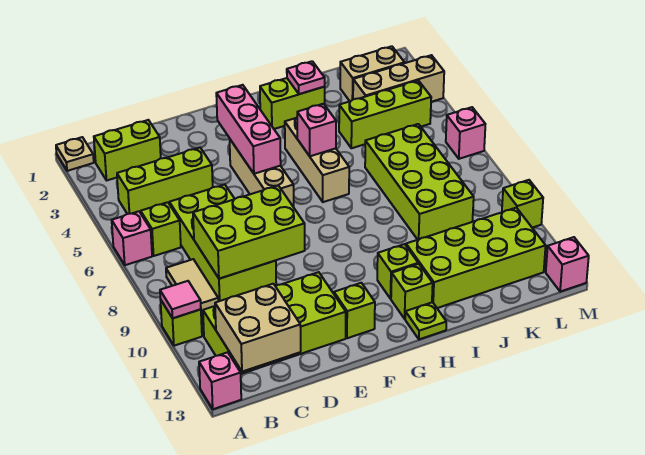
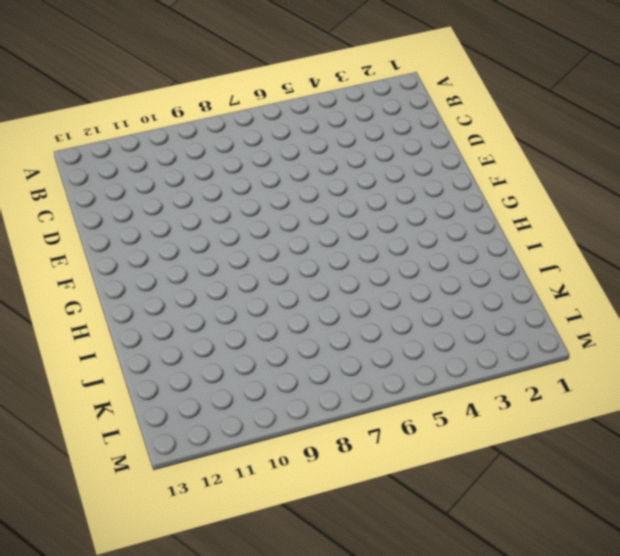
none -> tan plate A1 level 1
none -> pink brick A6 level 1
none -> lime brick A10 level 1
none -> pink brick A13 level 1

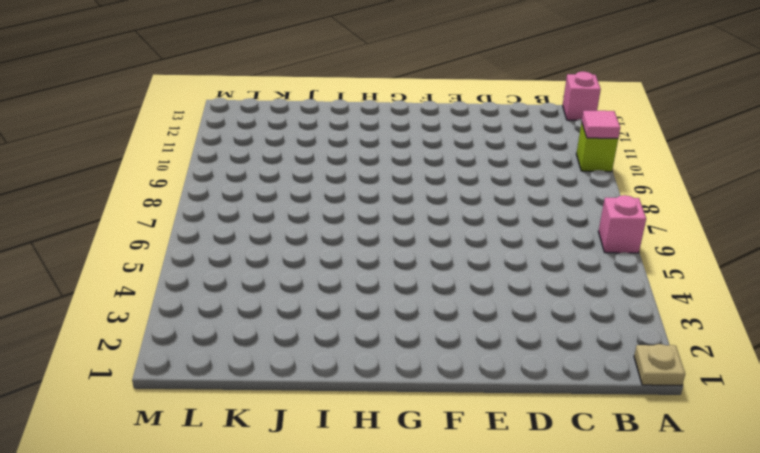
none -> lime brick B2:C2 level 1
none -> lime brick B4:D4 level 1
none -> lime brick B6 level 1
none -> tan tile B8:B9 level 1

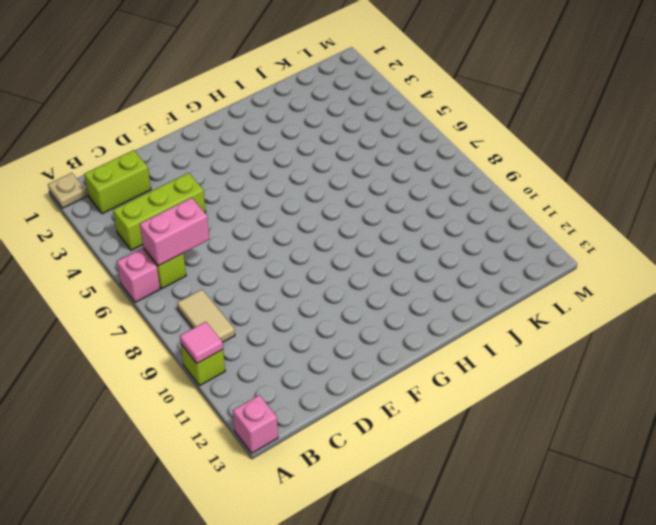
pink brick B6:C6 level 2 -> none
none -> lime brick B11:E12 level 1
none -> lime brick C6:D9 level 1
none -> tan brick F4:F6 level 1
none -> lime brick F12 level 1

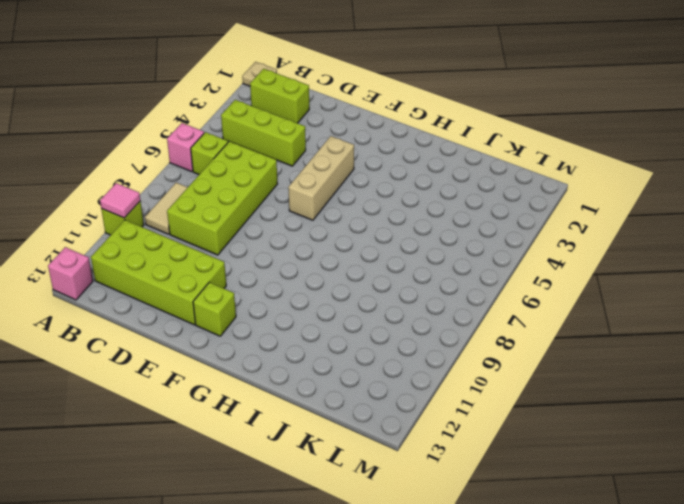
none -> lime brick H2:I2 level 1
none -> tan brick H4:H6 level 1
none -> lime brick H11 level 1
none -> lime brick H12 level 1

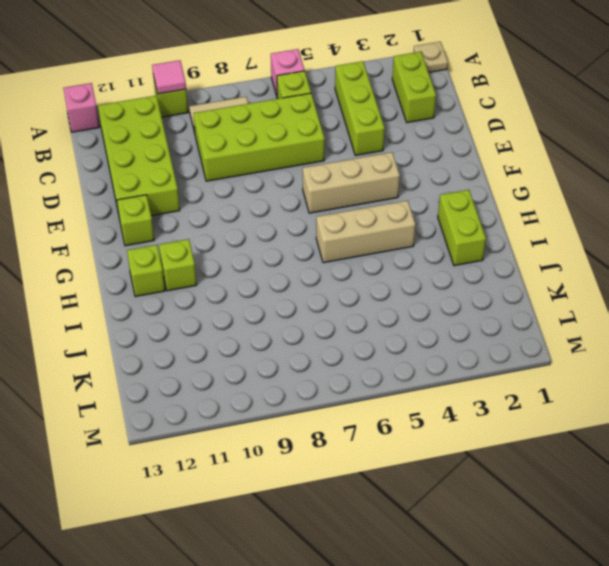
none -> lime plate H13 level 1
none -> lime brick I11:L12 level 1
none -> lime brick J4:L4 level 1
none -> lime brick J6:K9 level 1

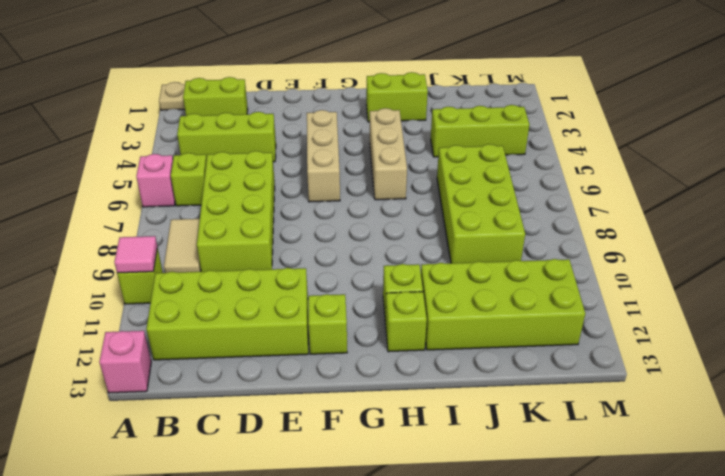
none -> lime plate H13 level 1
none -> tan brick K2:L2 level 1
none -> tan brick K3:M3 level 1
none -> pink brick M6 level 1

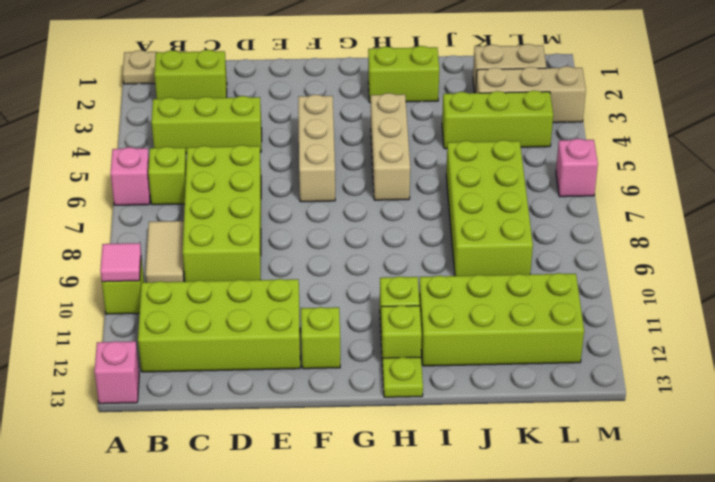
none -> lime brick M10 level 1
none -> pink brick M13 level 1
none -> tan brick B12:C13 level 2
none -> lime brick C8:E9 level 2

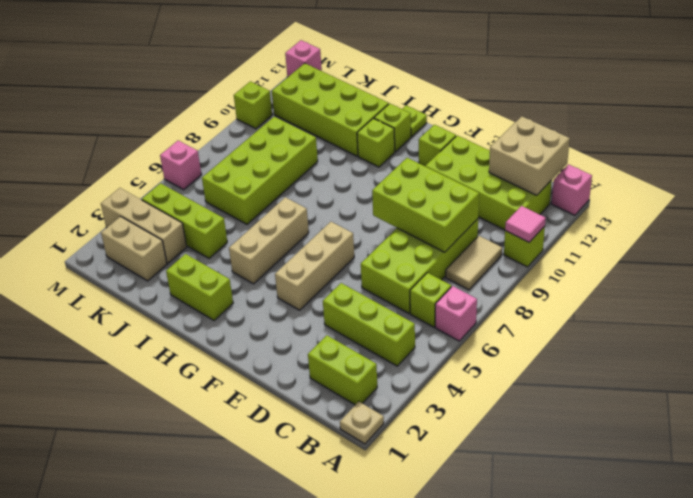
none -> pink brick F3:F5 level 2
none -> pink brick H5 level 2
none -> pink plate I2 level 2

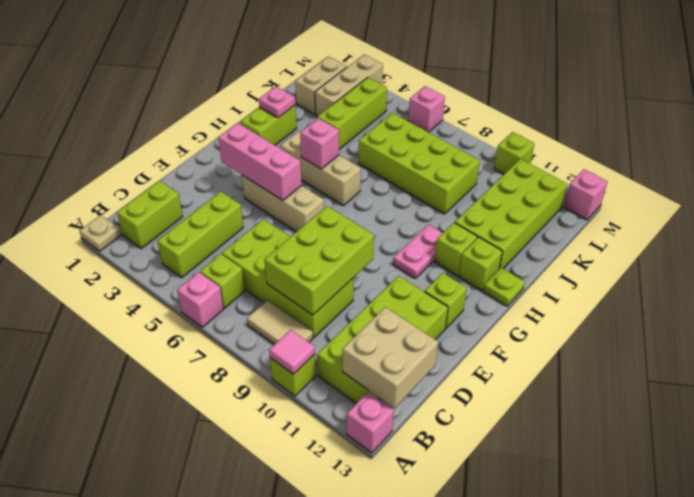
pink plate G10:H10 level 1 -> none

